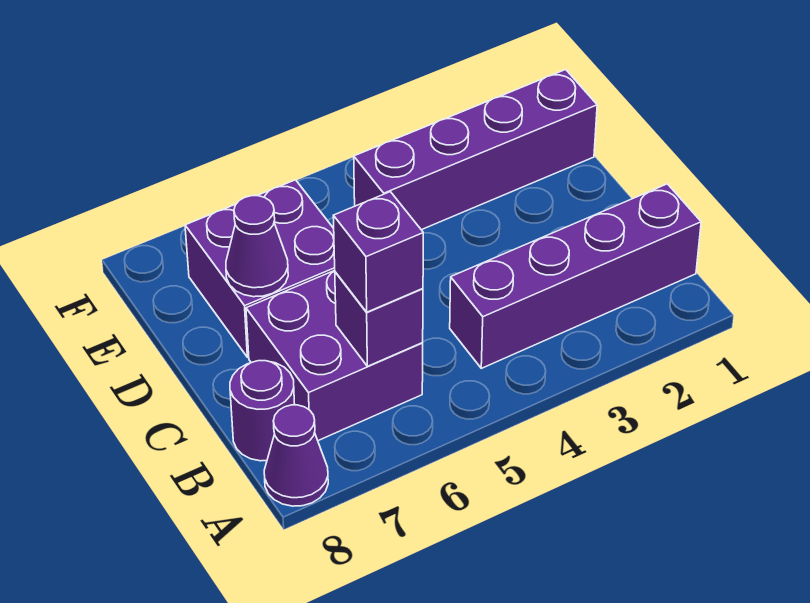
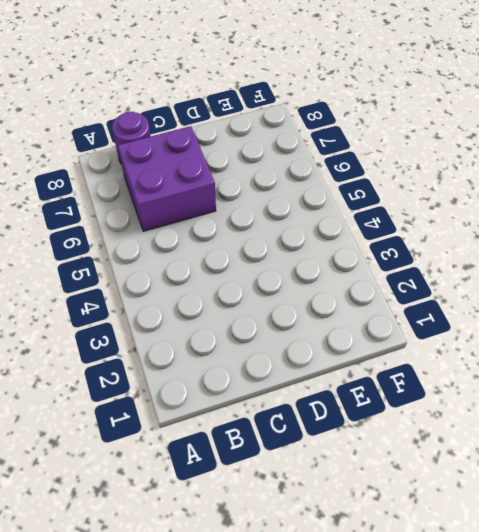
none -> purple cone A8 level 1
none -> purple brick B1:B4 level 1

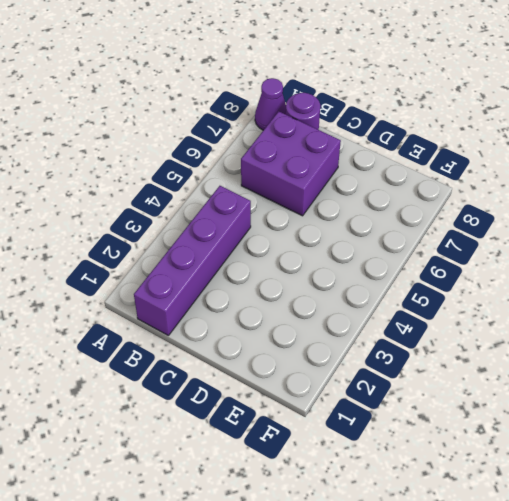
none -> purple brick D6:E7 level 1
none -> purple brick E1:E4 level 1

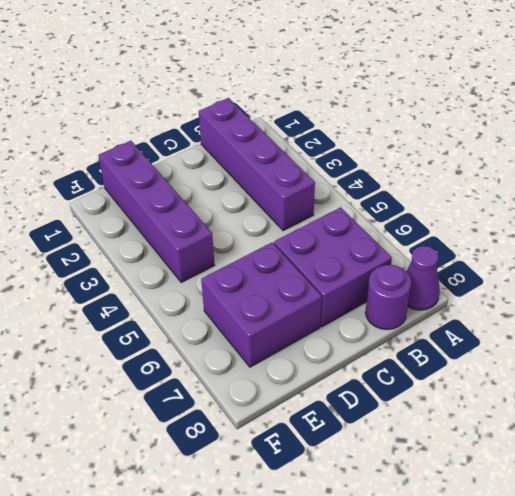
none -> purple brick B6 level 2
none -> purple cone D7 level 2

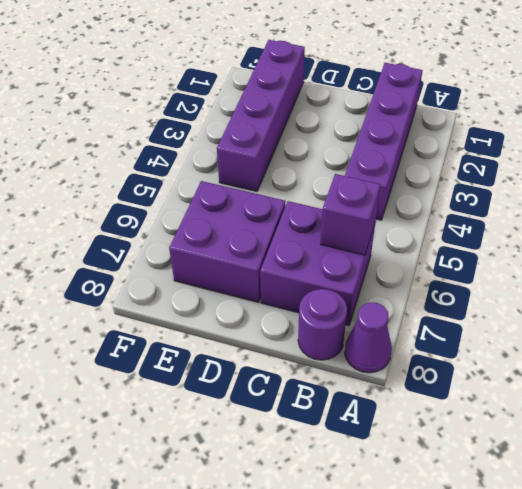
none -> purple cone D7 level 2
none -> purple brick B6 level 3

